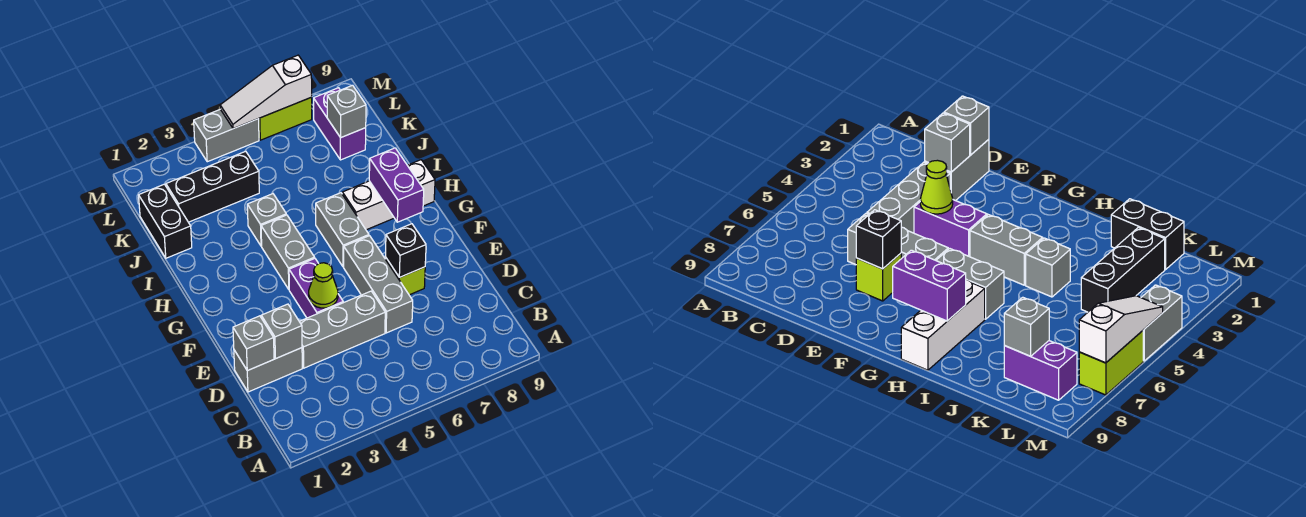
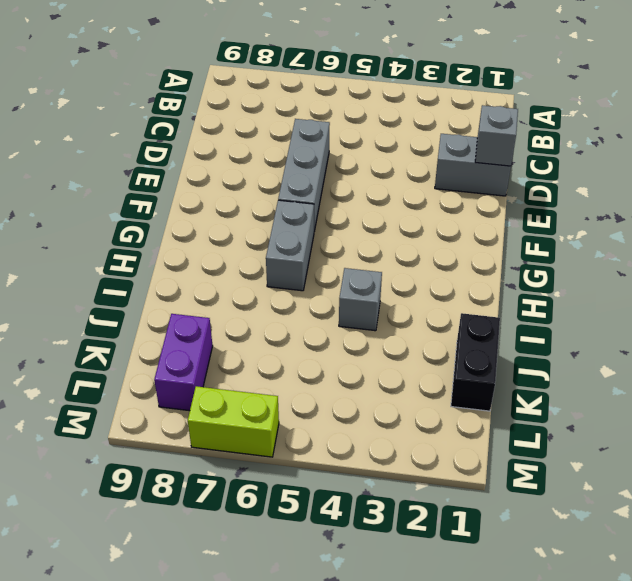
none -> grey brick D3:D5 level 1
none -> purple brick E4:F4 level 1
none -> lime brick E7 level 1

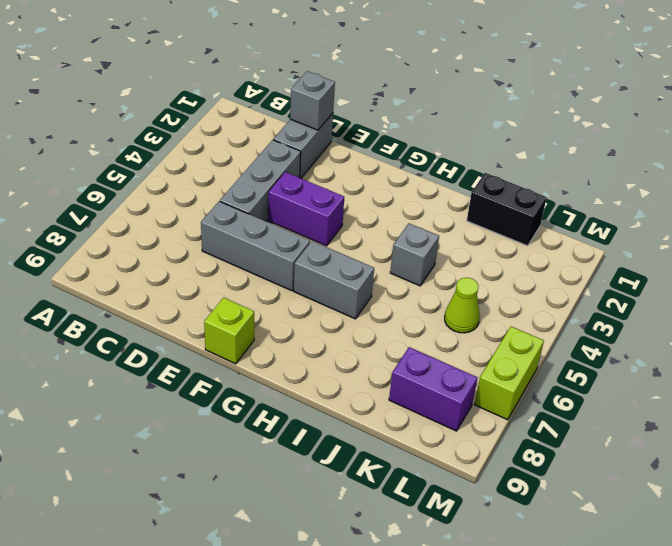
lime brick F9 level 1 -> lime brick E7 level 1
lime cone K5 level 1 -> lime cone E4 level 2
none -> grey brick G4:H4 level 1
none -> white brick H7:H9 level 1
none -> black brick K2:K4 level 1

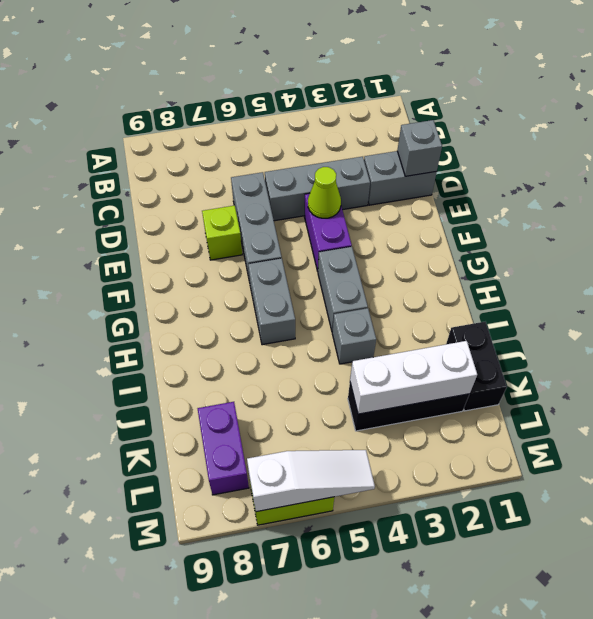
white brick K2:K4 level 2 -> white brick H7:H9 level 1
none -> grey brick M4:M5 level 1
none -> grey brick D2 level 2
none -> black brick E7 level 2

